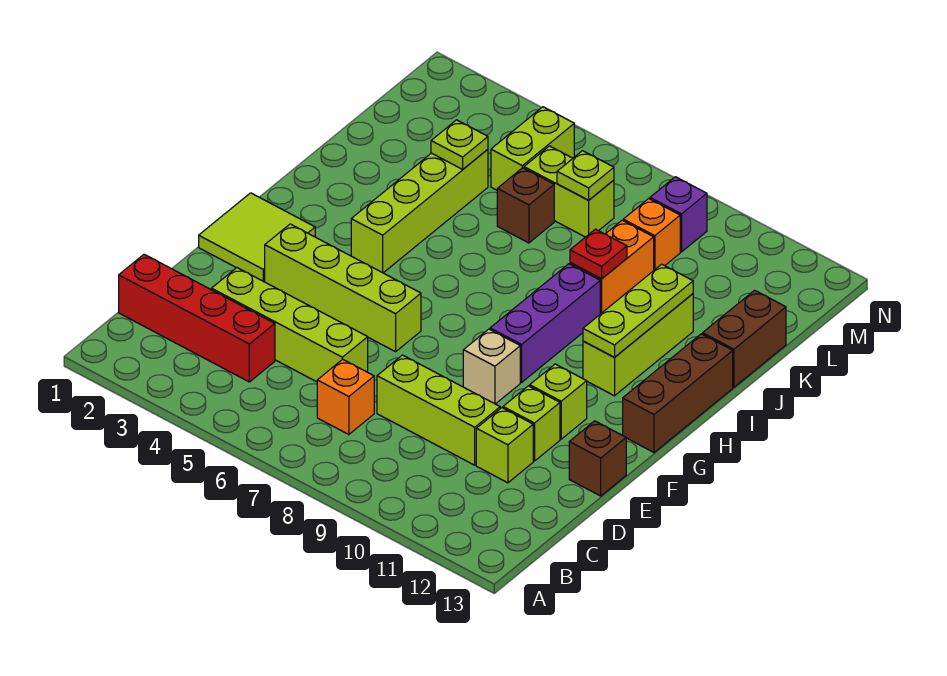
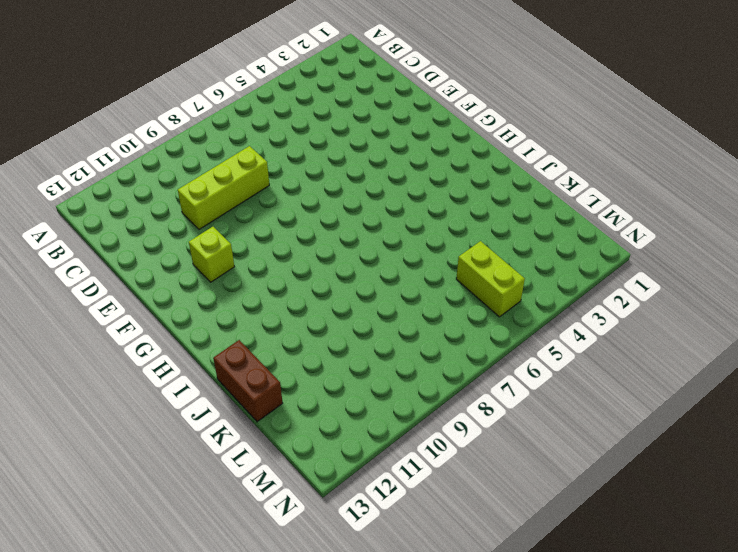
none -> red brick C1:C4 level 1
none -> orange brick C7 level 1
none -> lime brick D3:D6 level 1

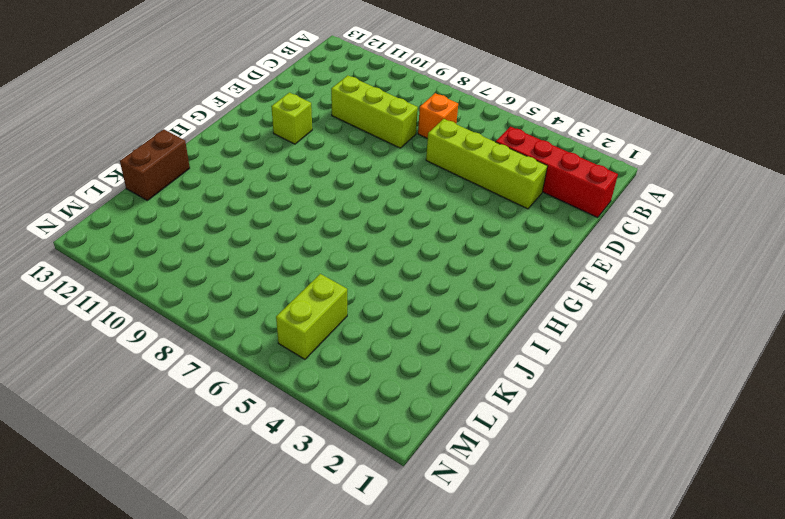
none -> lime brick D11 level 1
none -> lime brick E11 level 1
none -> brown brick E13 level 1

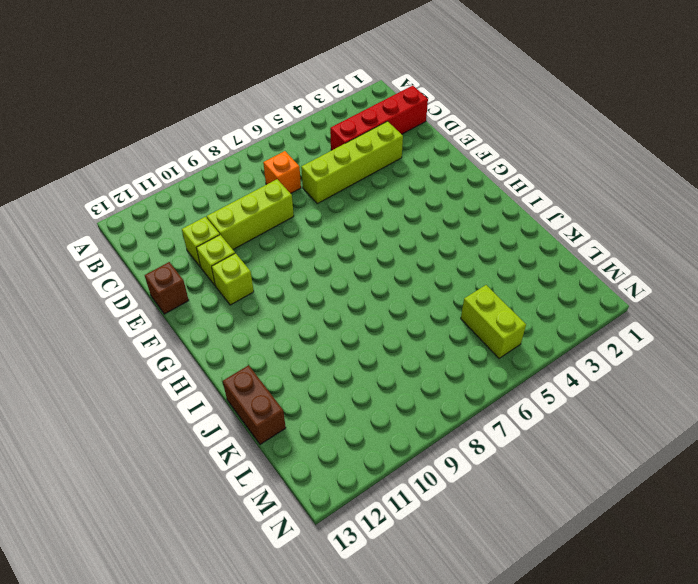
none -> lime tile F1:G2 level 1
none -> lime brick F3:F6 level 1
none -> tan brick F9 level 1

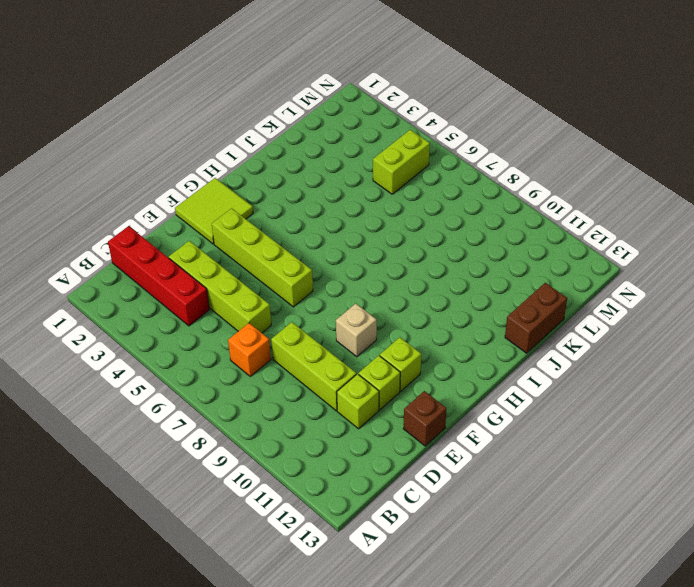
none -> purple brick G9:I9 level 1
none -> brown brick G13:I13 level 1
none -> lime brick H4:K4 level 1

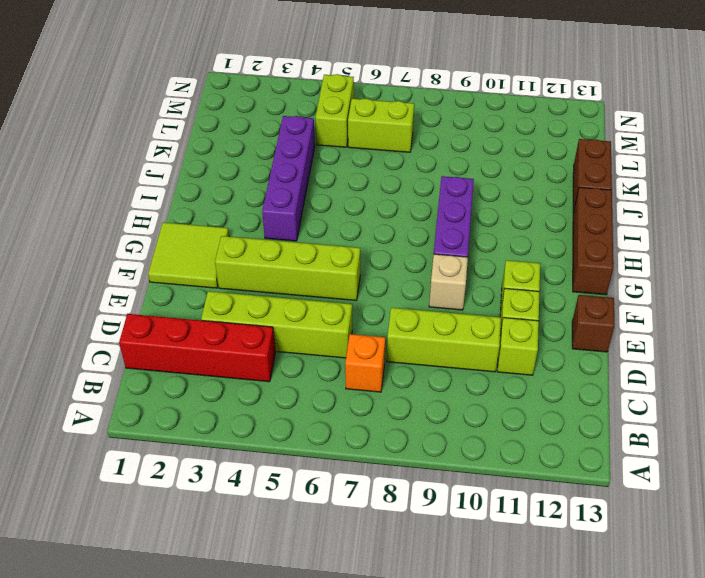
purple brick H4:K4 level 1 -> lime brick H4:K4 level 1
none -> lime brick H11:J11 level 1
none -> orange brick J9:K9 level 1
none -> brown brick K6 level 1

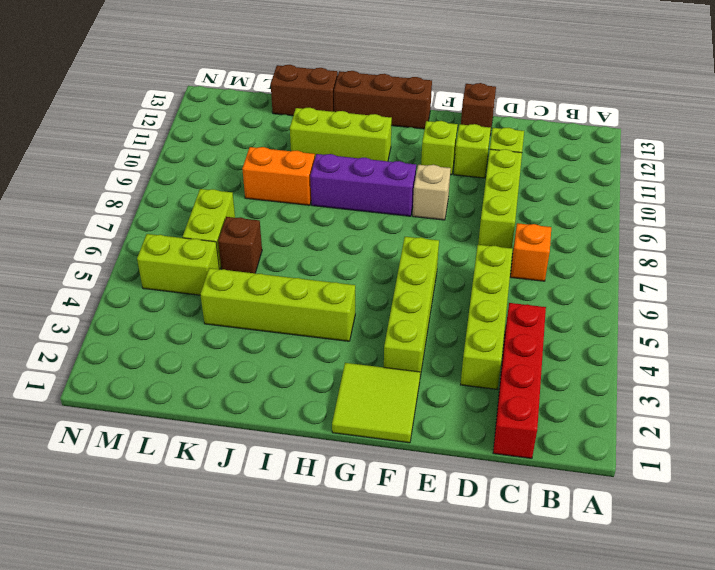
none -> orange brick L9 level 1
none -> purple brick M9 level 1
none -> lime plate H11:J11 level 2

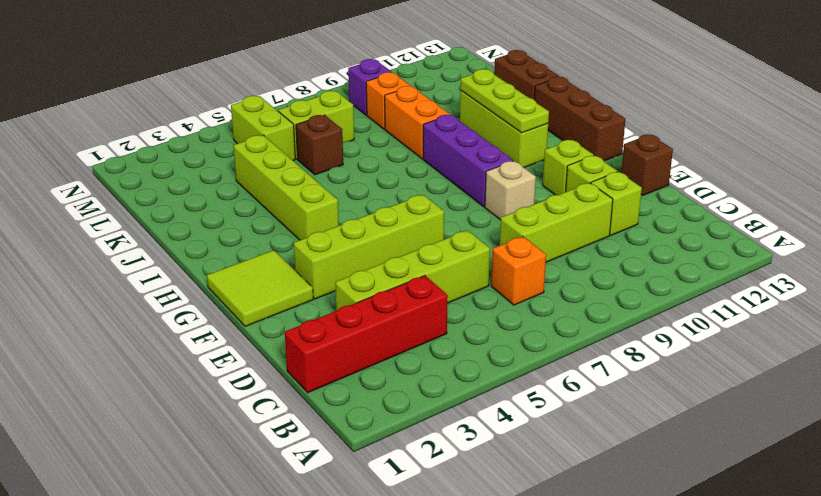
none -> red plate J9 level 2
none -> lime plate K4 level 2
none -> lime plate L7 level 2

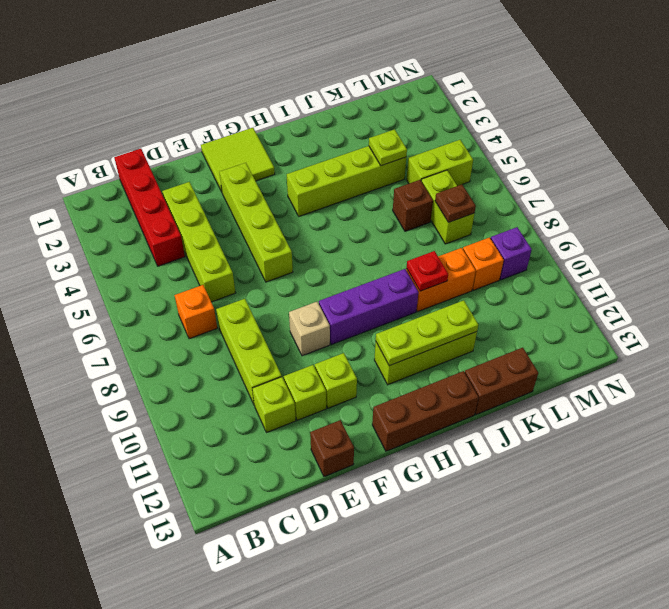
brown plate L7 level 2 -> lime plate L7 level 2

